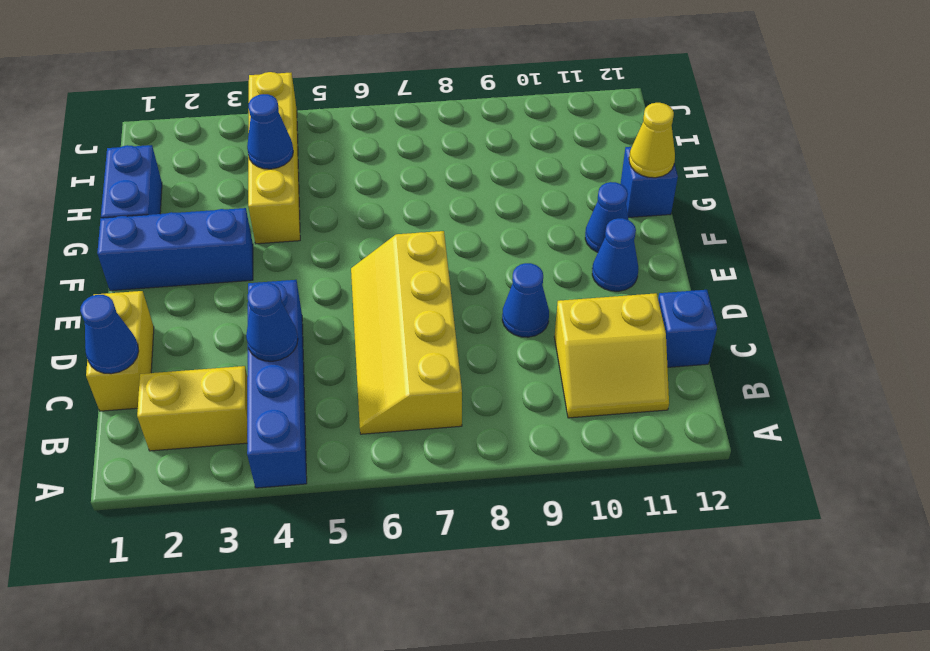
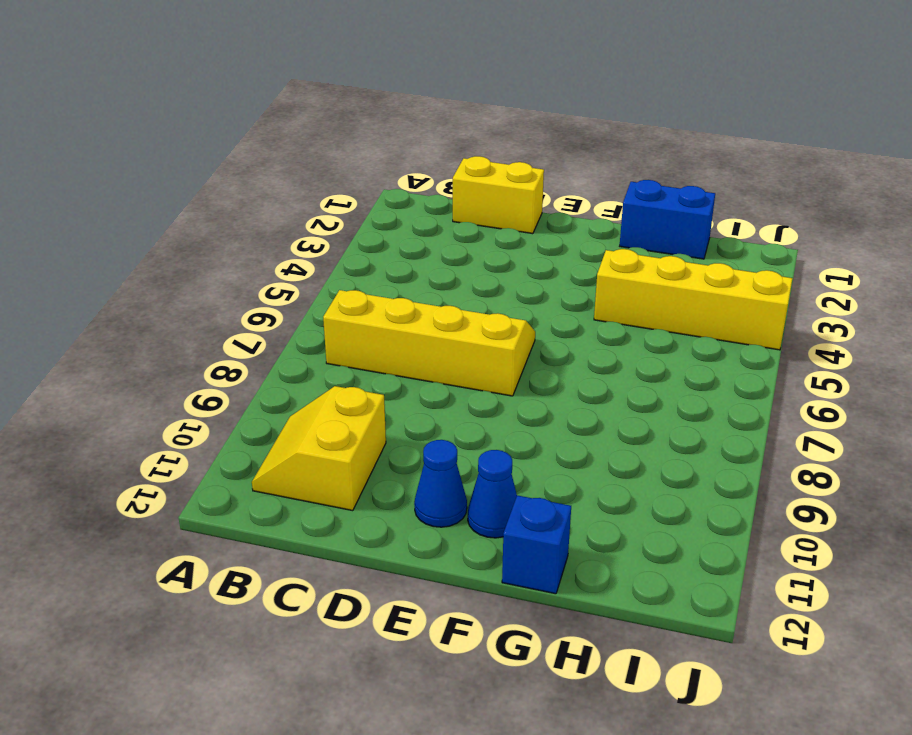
none -> blue brick A4:D4 level 1
none -> yellow brick B2:B3 level 1
none -> blue brick C12 level 1

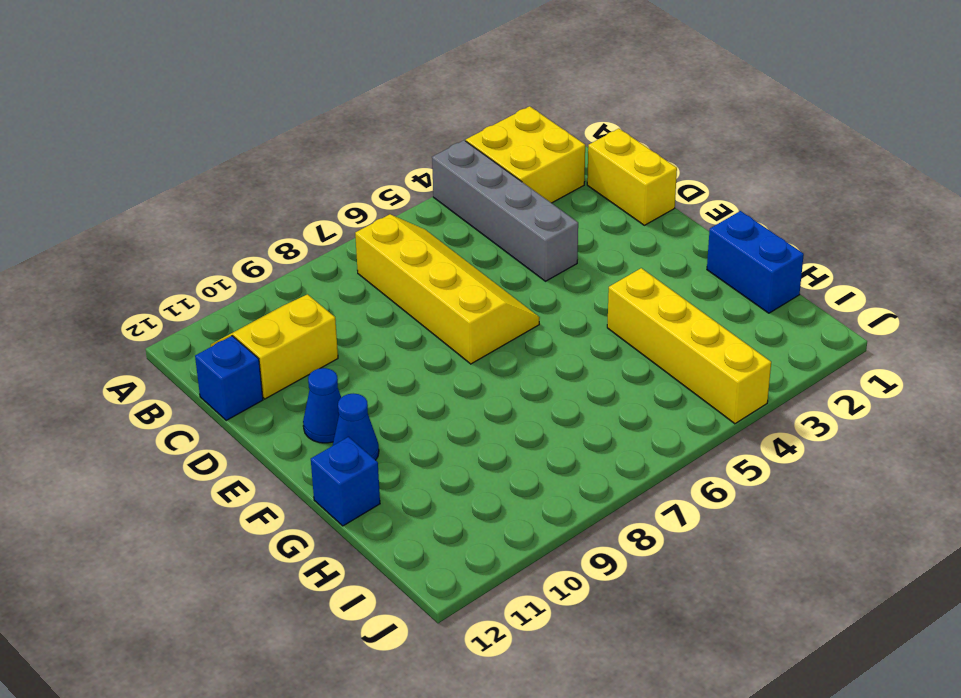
yellow brick A2:B3 level 1 -> yellow brick B2:B3 level 1
grey brick A4:D4 level 1 -> blue brick A4:D4 level 1
none -> blue cone D9 level 1
none -> blue brick F1:F3 level 1
none -> blue cone C1 level 2

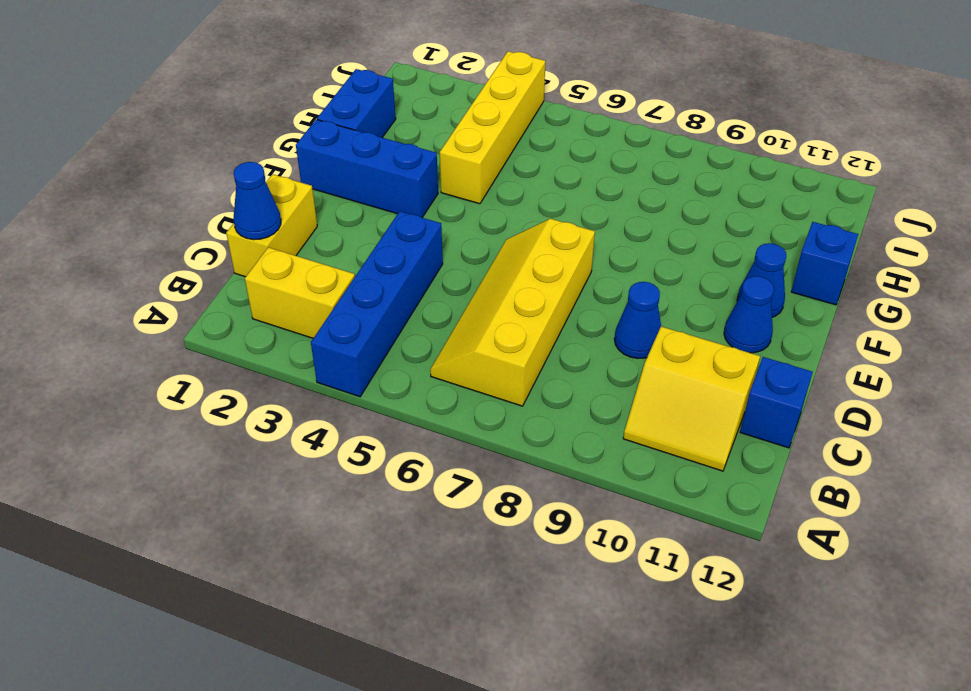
none -> blue cone C4 level 2
none -> yellow cone G12 level 2
none -> blue cone H4 level 2

